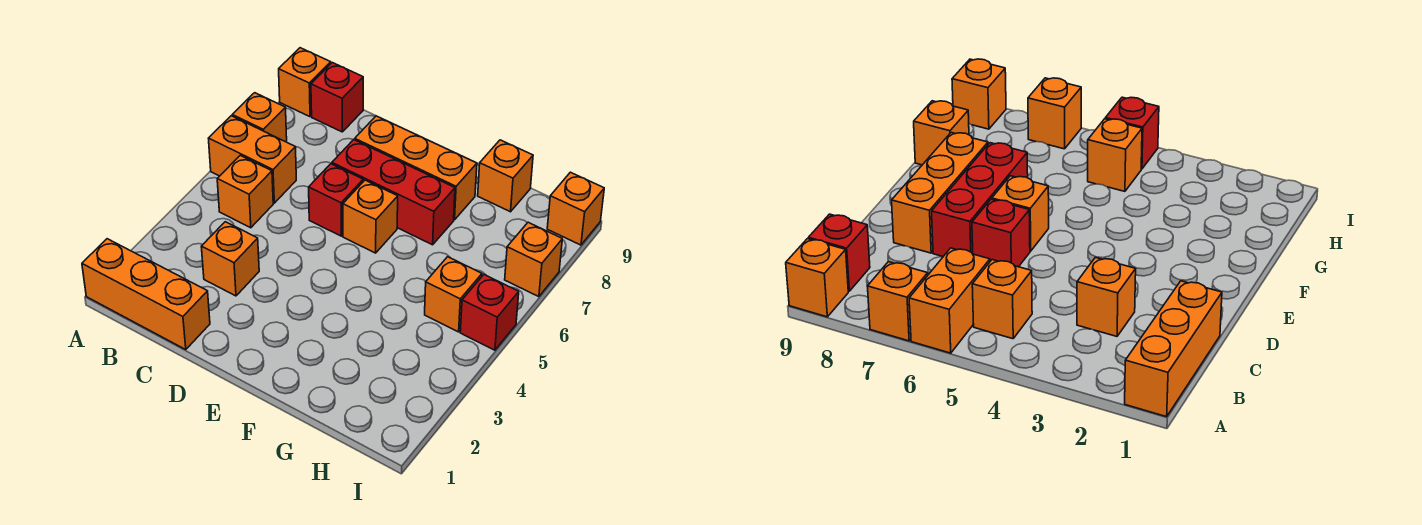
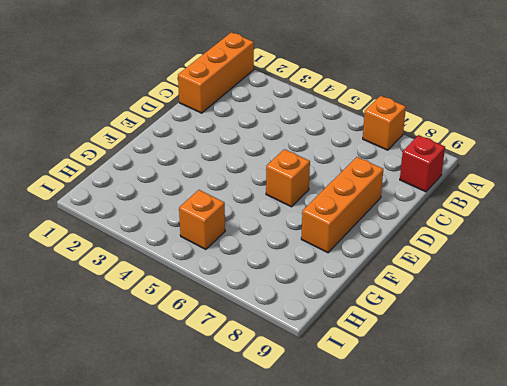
none -> orange brick A6:B6 level 1
none -> orange brick A9 level 1
none -> orange brick B5 level 1

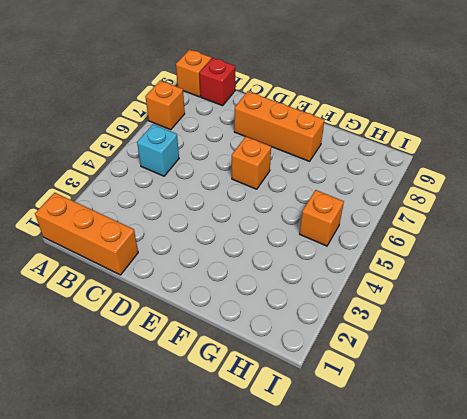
cyan brick B5 level 1 -> orange brick B5 level 1
none -> orange brick A6:B6 level 1
none -> orange brick C3 level 1
none -> red brick D6 level 1

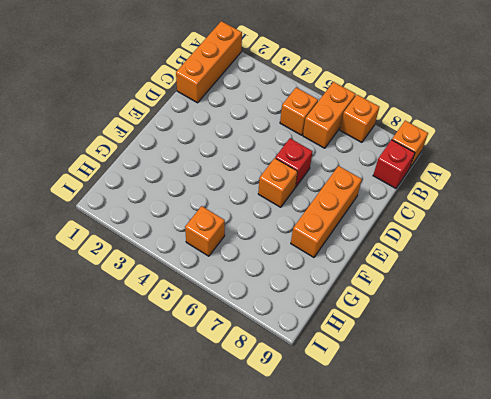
none -> orange brick C3 level 1
none -> red brick D7:F7 level 1
none -> orange brick G9 level 1

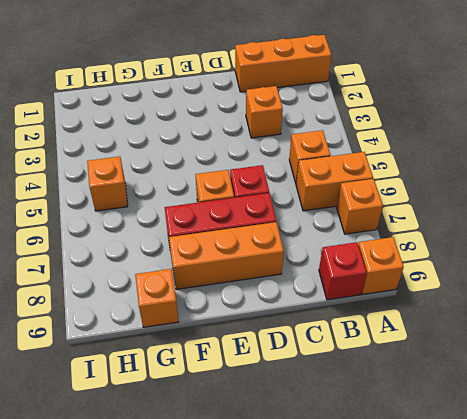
none -> red brick I5 level 1
none -> orange brick I7 level 1
none -> orange brick I9 level 1

